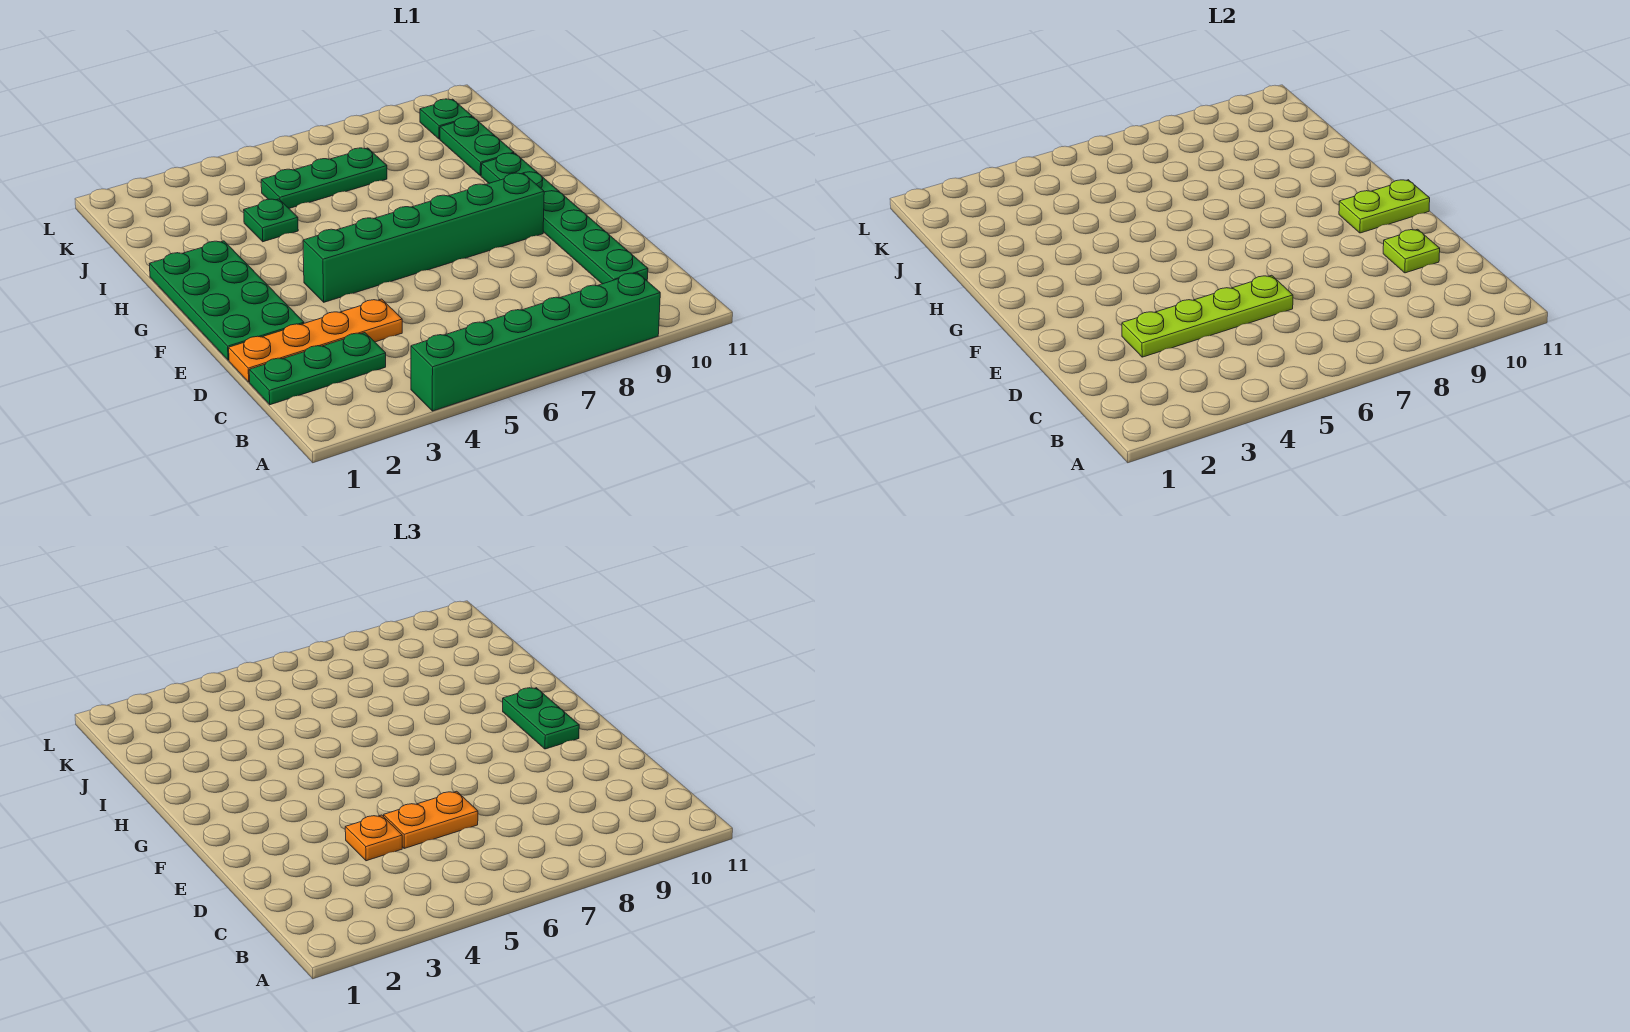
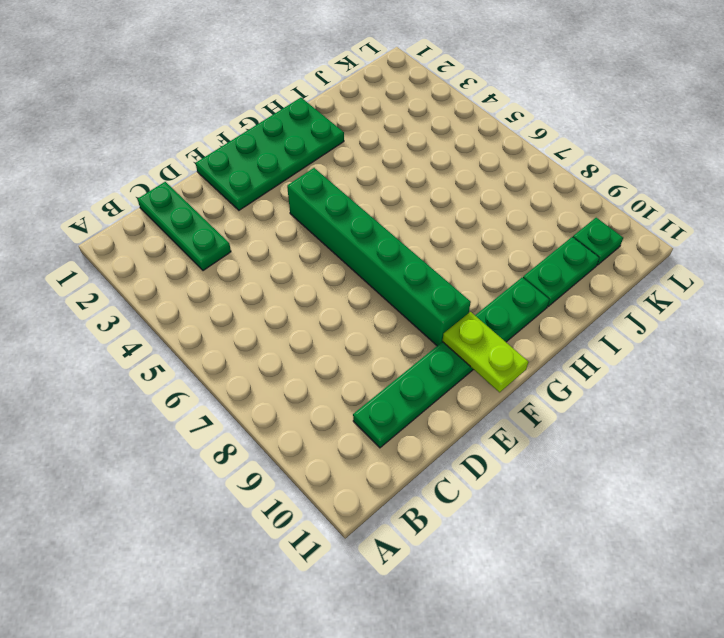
none -> green brick A4:A9 level 1
none -> orange plate D1:D4 level 1
none -> green plate I4 level 1

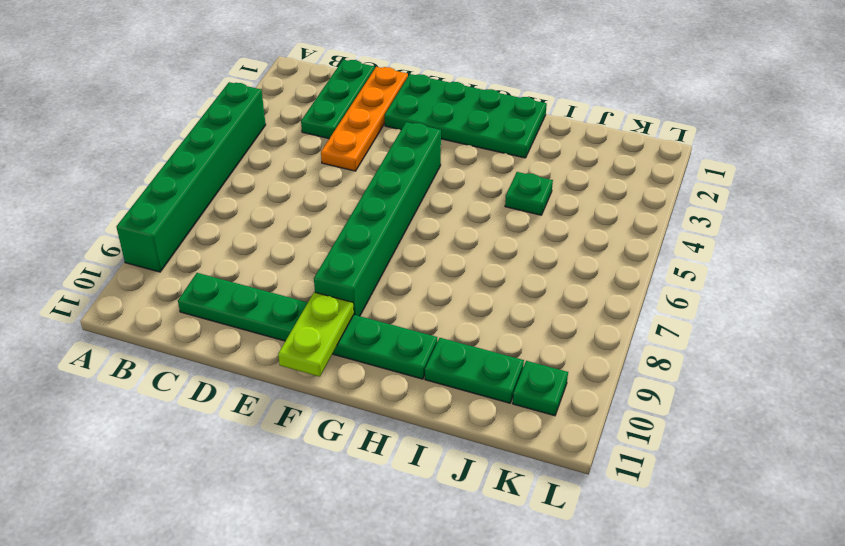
none -> green plate J5:J7 level 1
none -> lime plate D3:D6 level 2
none -> lime plate D10 level 2

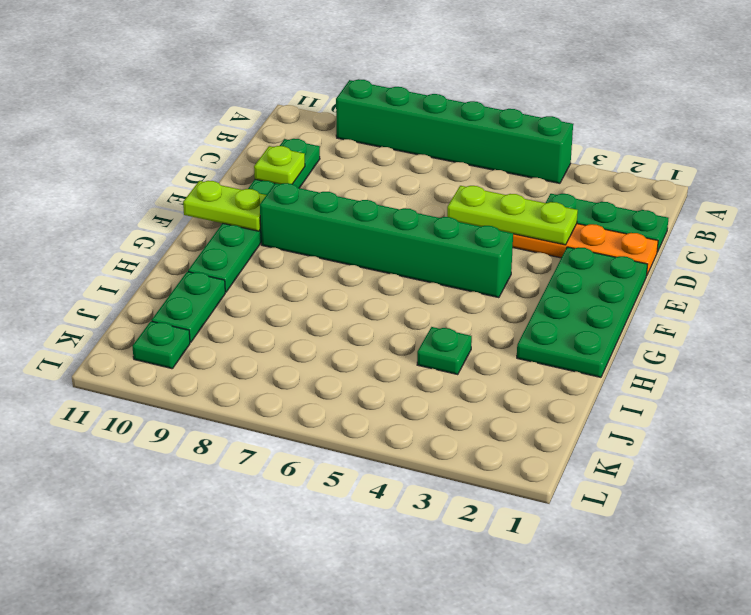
lime plate D3:D5 level 2 -> lime plate D3:D6 level 2
none -> green plate J5:J7 level 1
none -> orange plate D4 level 3
none -> orange plate D5:D6 level 3

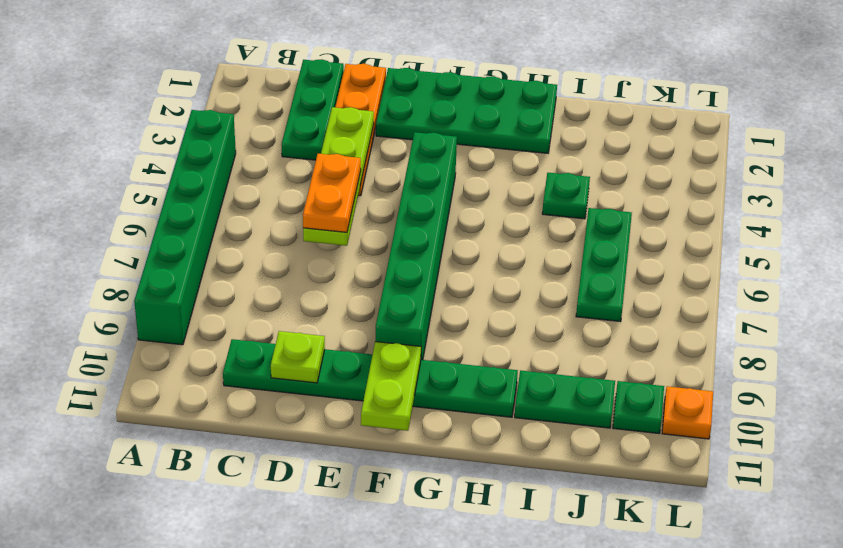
orange plate L10 level 1 -> orange plate D4 level 3
none -> green plate F10:G10 level 3

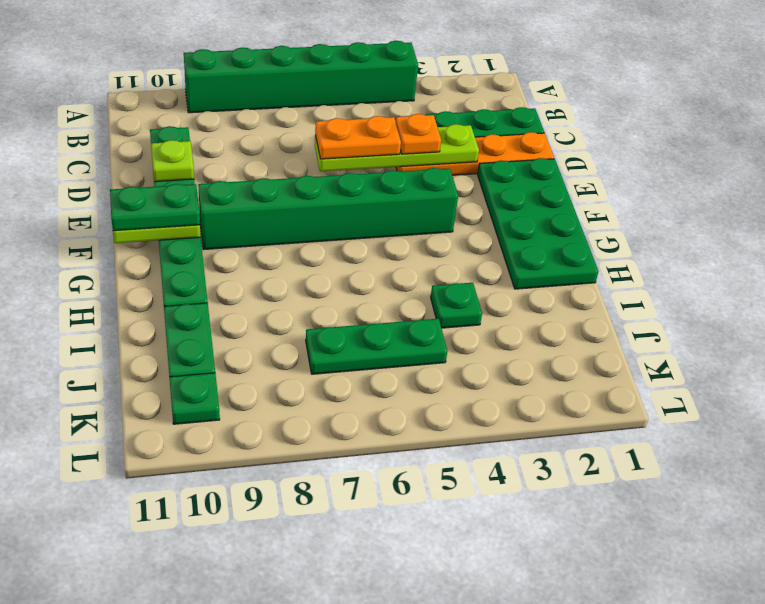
green plate F10:F11 level 3 -> green plate F10:G10 level 3

